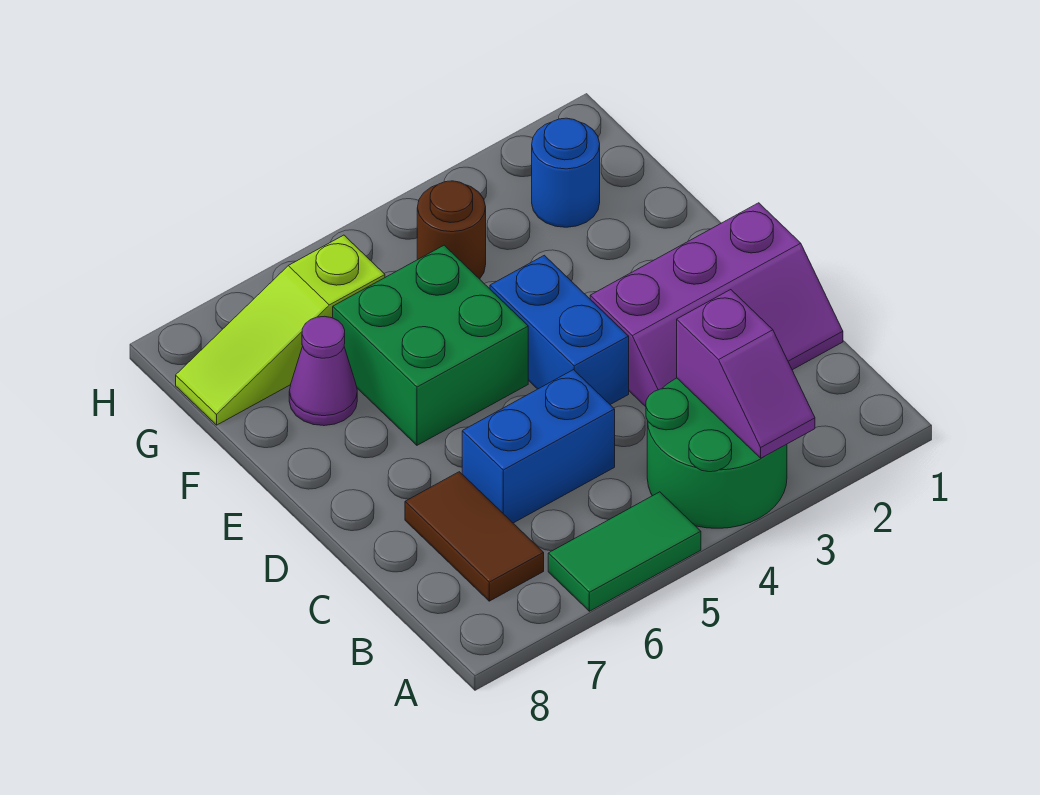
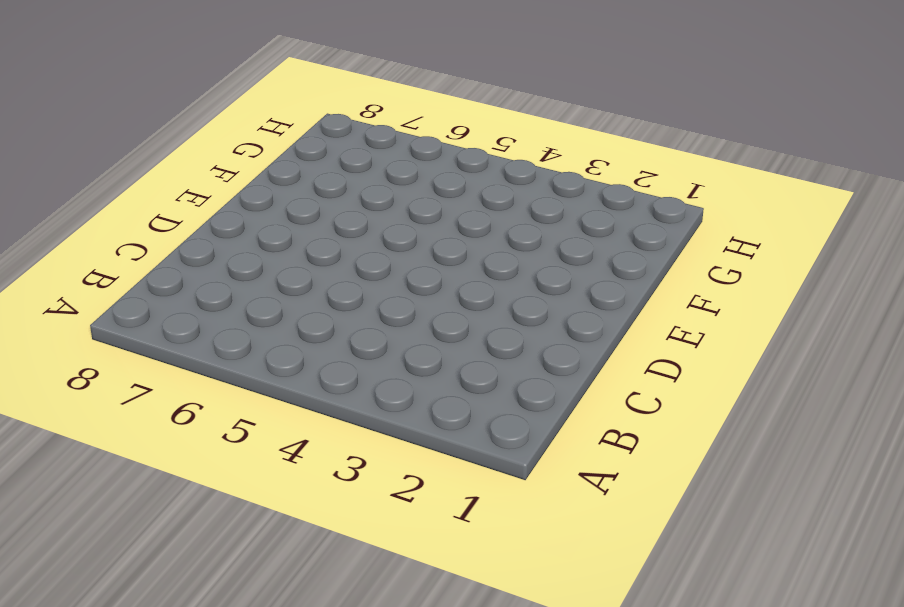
none -> green round brick A3:B4 level 1
none -> green tile A5:A6 level 1
none -> brown tile B7:C7 level 1

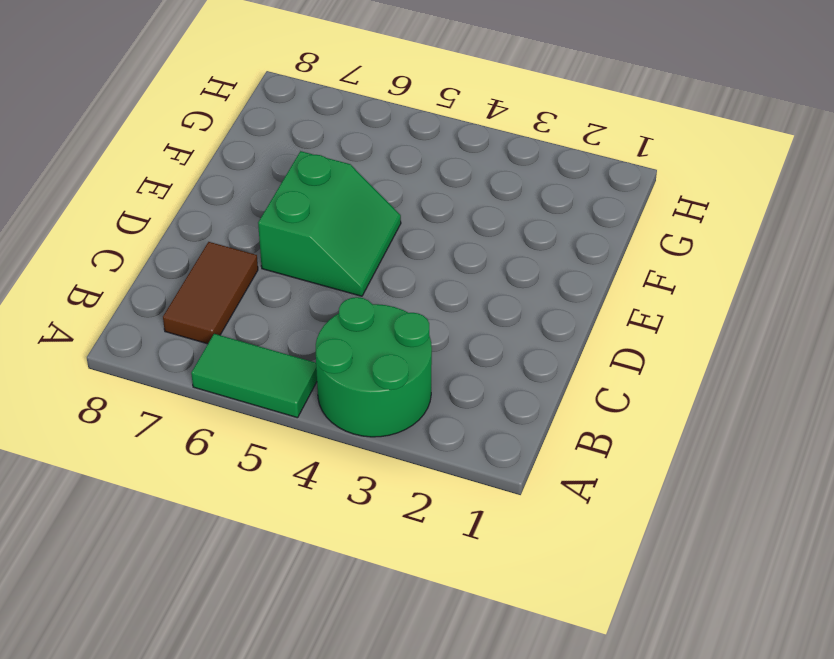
green slope D5:E6 level 1 top 6 -> green brick E5:F6 level 1
none -> purple slope C1:D3 level 1 top D
none -> blue brick C5:C6 level 1
none -> blue brick D4:E4 level 1

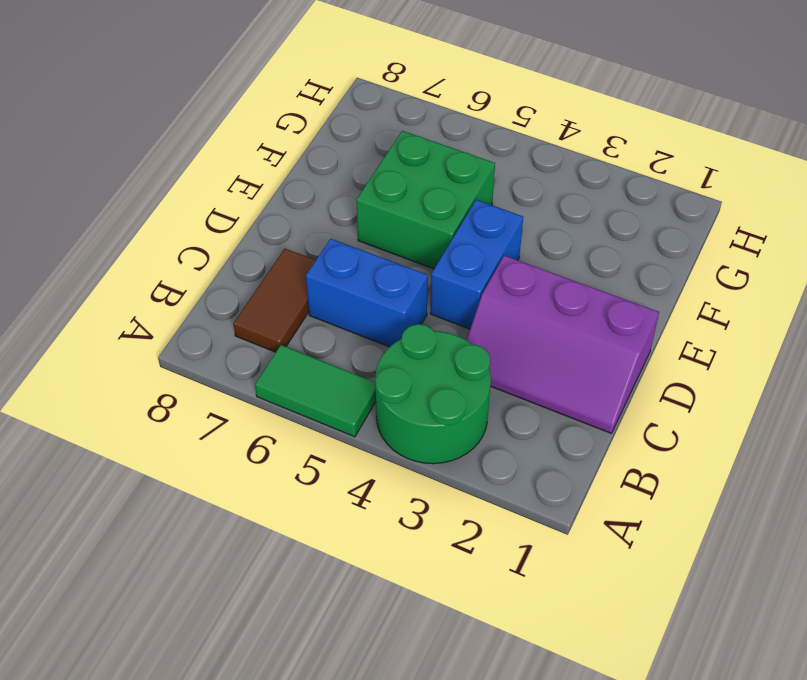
none -> purple cone F7 level 1
none -> blue round brick G2 level 1
none -> brown round brick G4 level 1

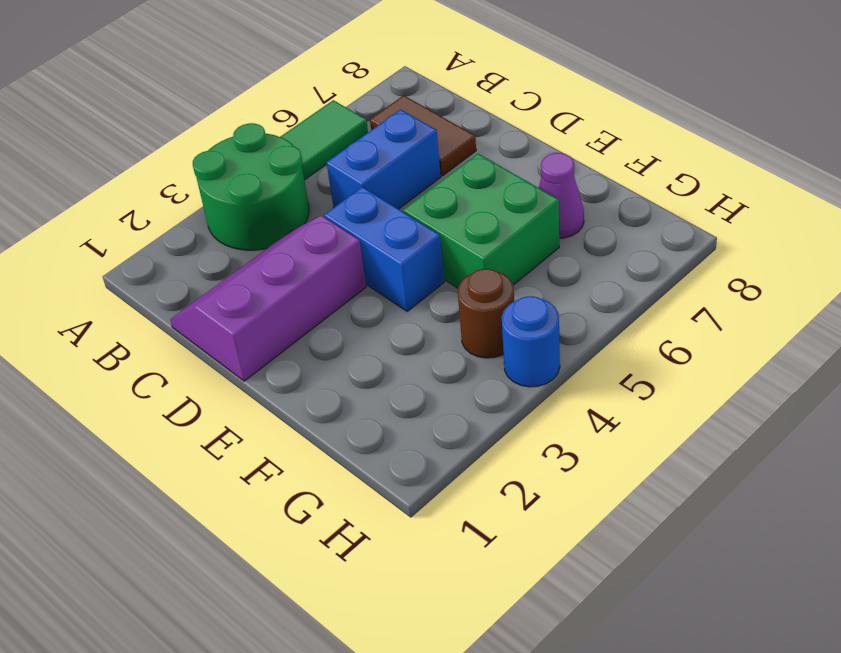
blue round brick H4 level 1 -> blue round brick G2 level 1
none -> lime slope G6:G8 level 1 top 6
none -> purple slope A3:B3 level 2 top B

